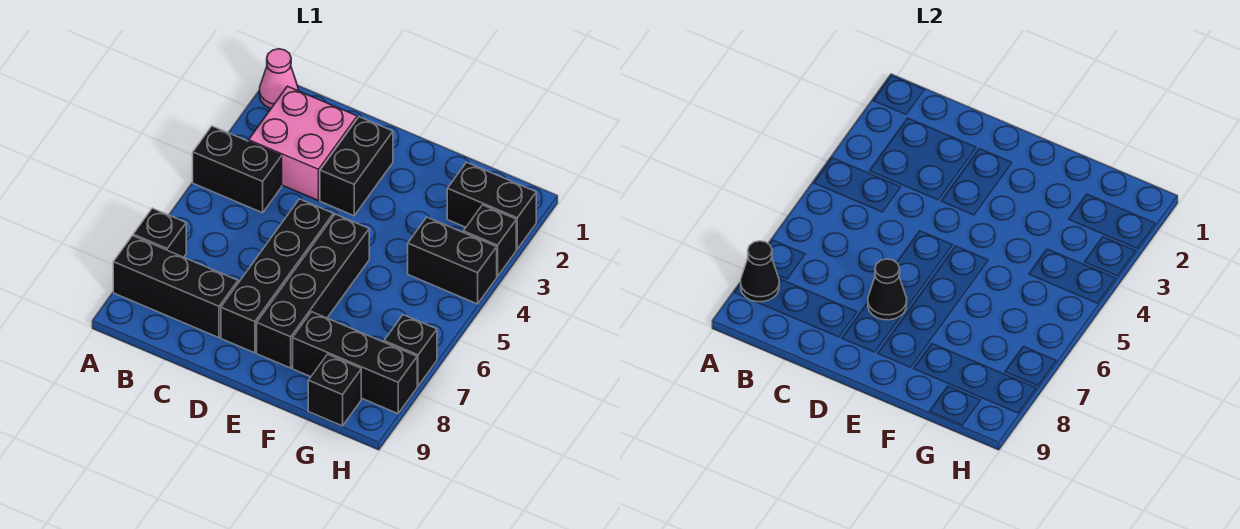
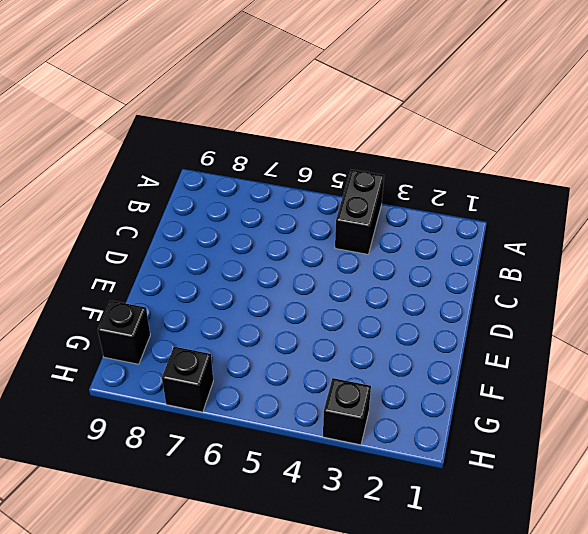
none -> pink cone A1 level 1
none -> black brick A7 level 1
none -> black brick A8:C8 level 1

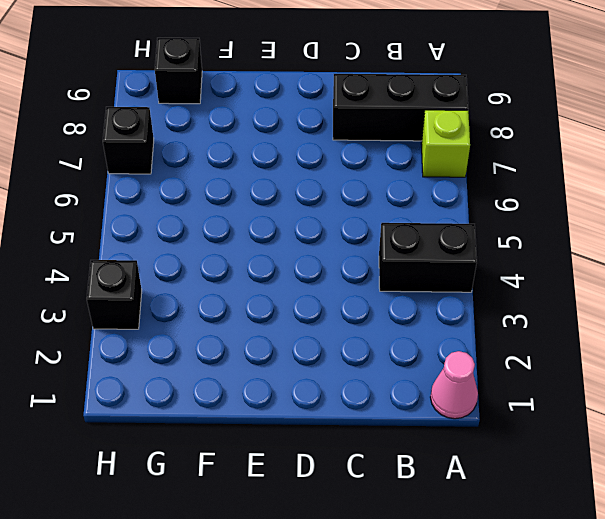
lime brick A7 level 1 -> black brick A7 level 1
none -> pink brick B2:C3 level 1
none -> black brick D2:D3 level 1
none -> black brick D5:D8 level 1

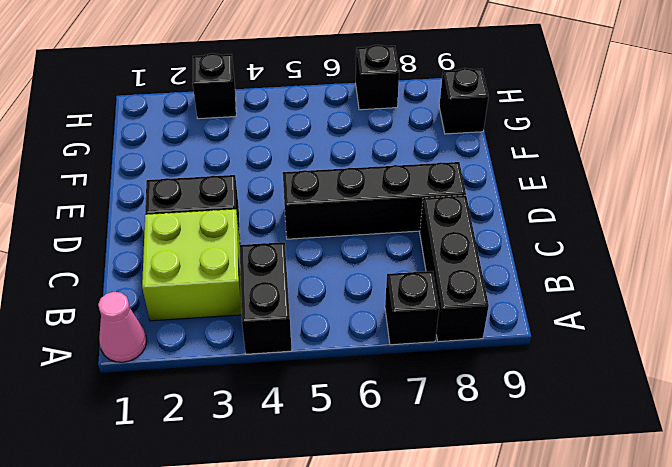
lime brick B2:C3 level 1 -> pink brick B2:C3 level 1
none -> black brick E5:E8 level 1
none -> black brick F8:H8 level 1
none -> black brick G2:H2 level 1

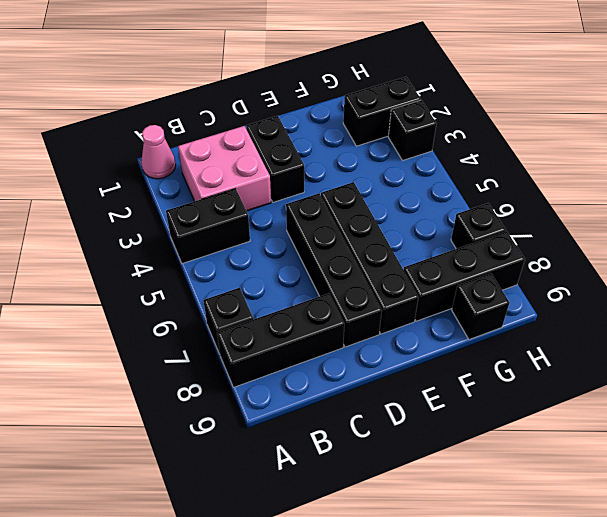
none -> black brick G4:H4 level 1
none -> black cone A8 level 2
none -> black cone D7 level 2

